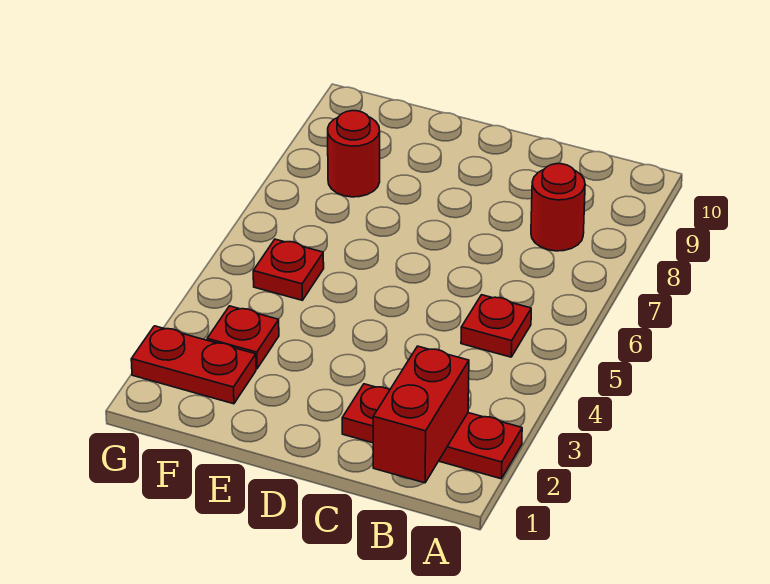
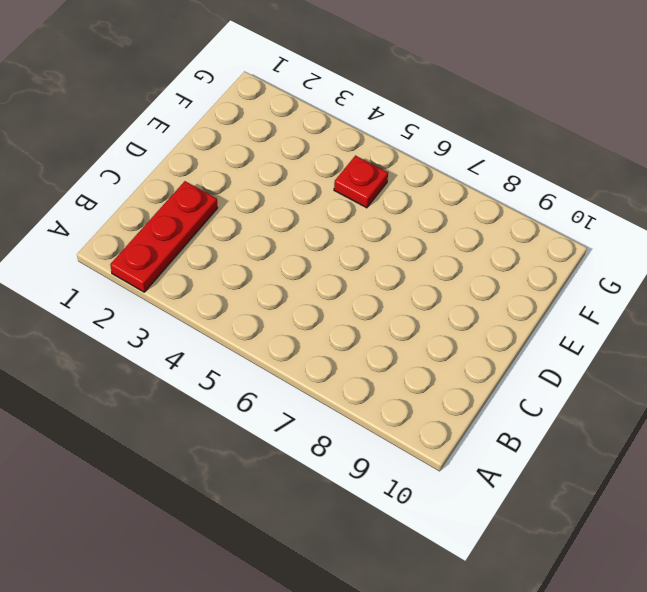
none -> red plate B5 level 1
none -> red round brick B8 level 1

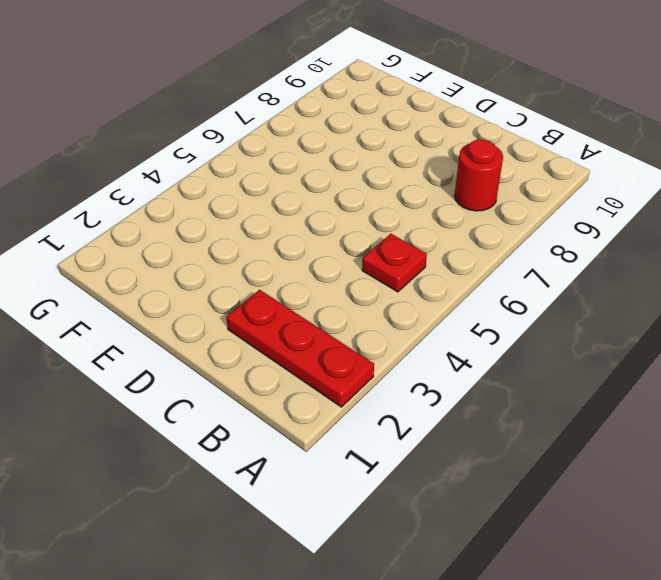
none -> red plate F2:G2 level 1
none -> red plate F3 level 1

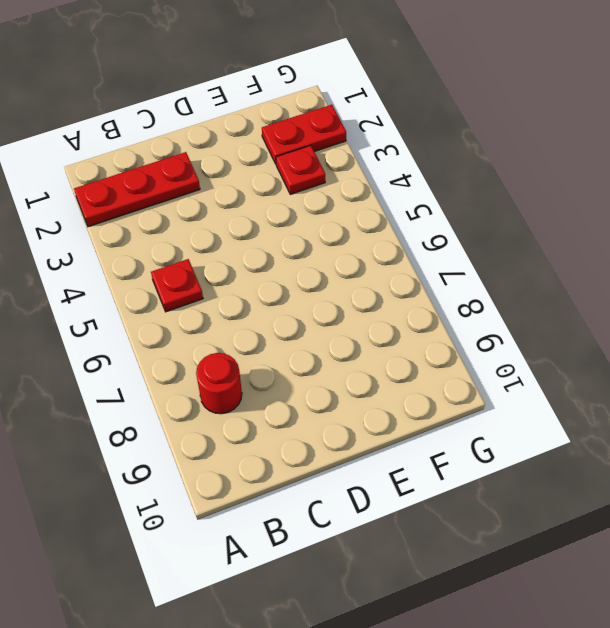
none -> red plate F5 level 1
none -> red round brick F8 level 1

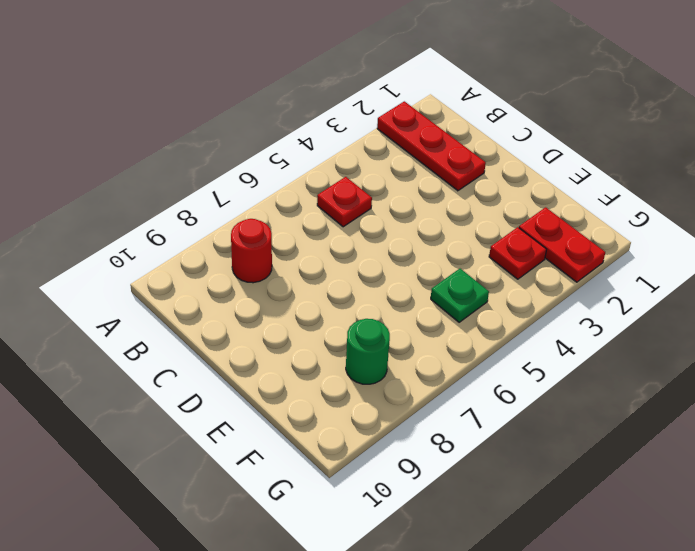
green plate F5 level 1 -> red plate F5 level 1
green round brick F8 level 1 -> red round brick F8 level 1
none -> red brick B1:B2 level 2

